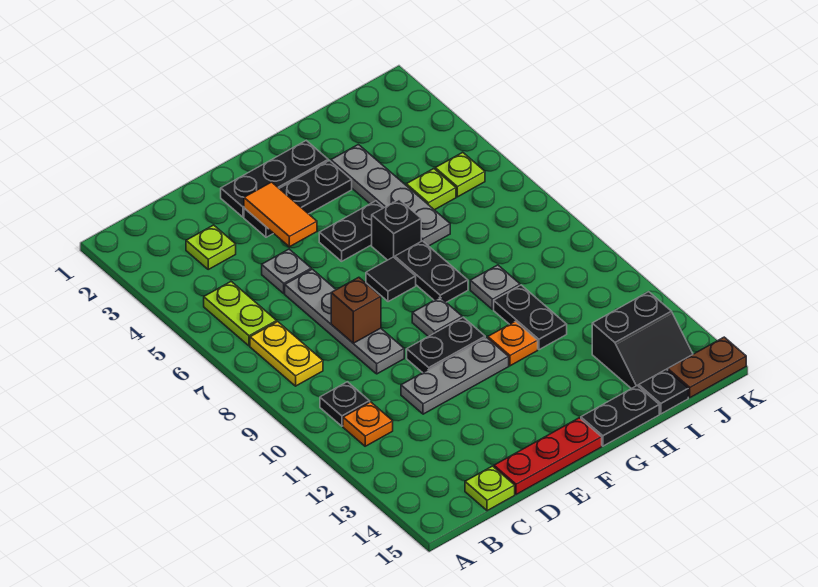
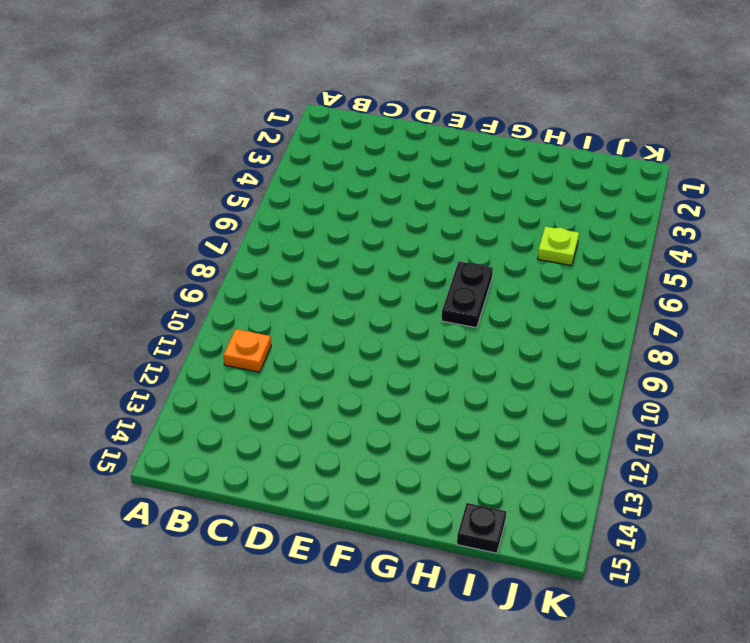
none -> lime plate B5:B6 level 1
none -> yellow plate B7:B8 level 1
none -> black plate B10 level 1
none -> lime plate C3 level 1

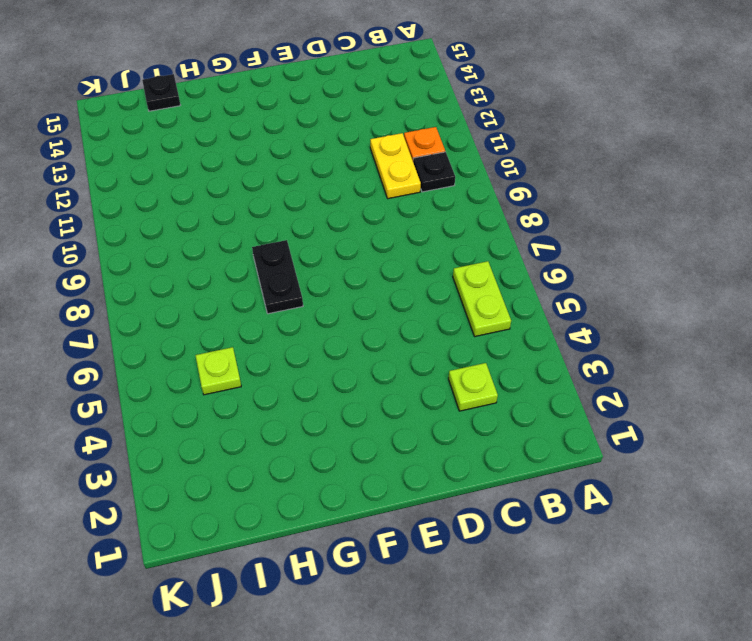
yellow plate C10:C11 level 1 -> yellow plate B7:B8 level 1
none -> lime plate C15 level 1
none -> grey plate D5 level 1
none -> grey plate D6:D9 level 1
none -> grey plate D11:F11 level 1

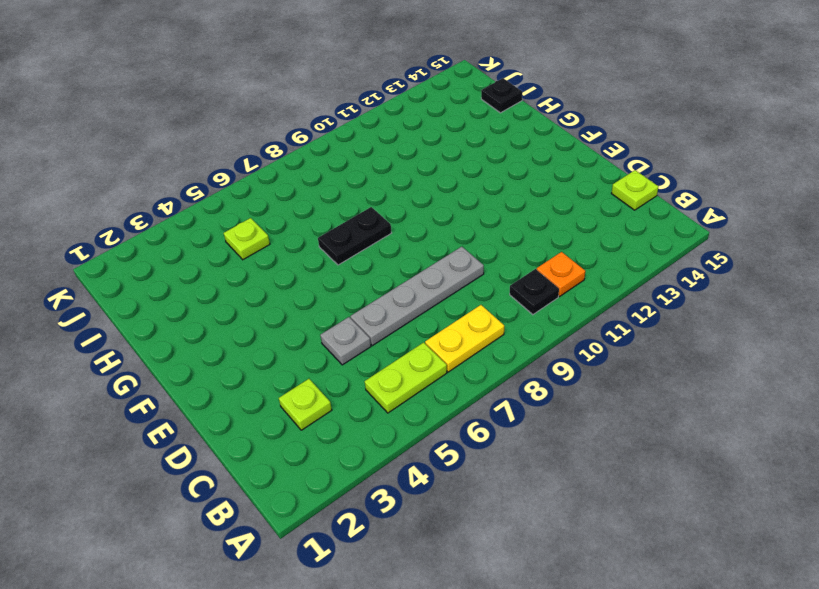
none -> grey plate D11:F11 level 1
none -> red plate D15:F15 level 1
none -> black plate E2:G2 level 1
none -> black plate E3:G3 level 1

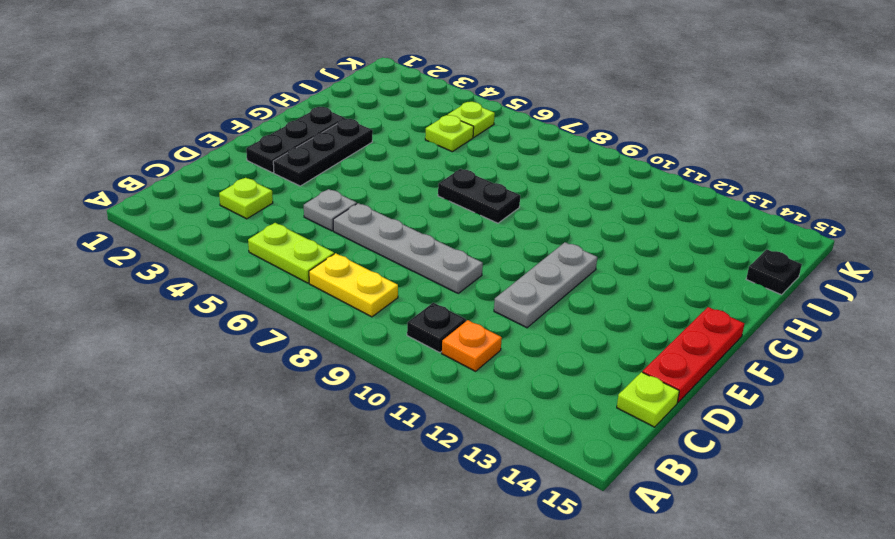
none -> black plate E10:F10 level 1
none -> black plate F5:G5 level 1
none -> black tile F7 level 1
none -> grey plate F9 level 1

